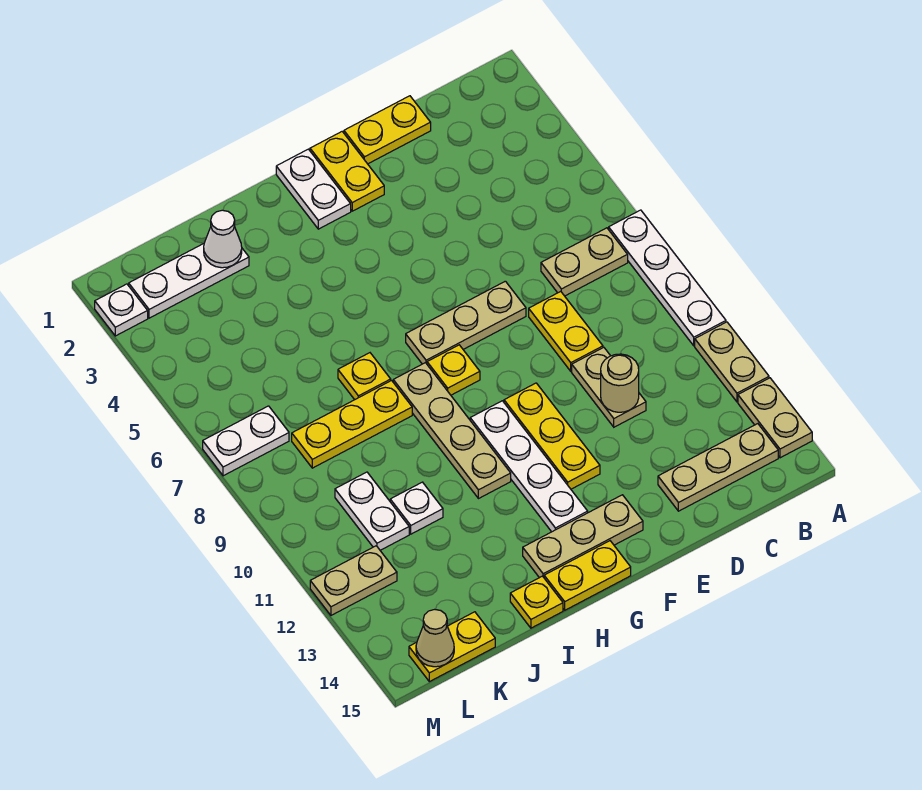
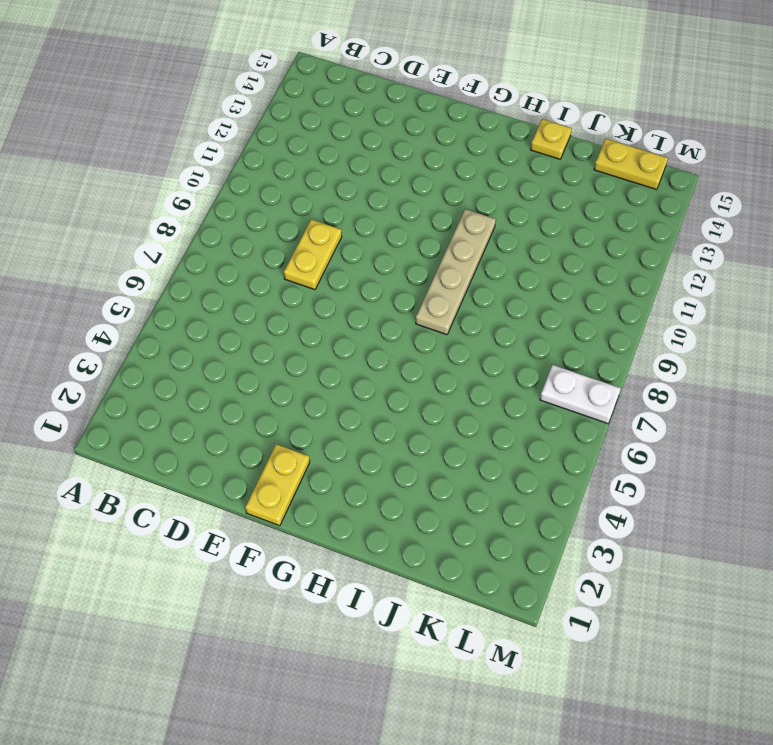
none -> white plate A7:A10 level 1
none -> tan plate A11:A12 level 1
none -> tan plate A13:A14 level 1
none -> tan plate B7:C7 level 1

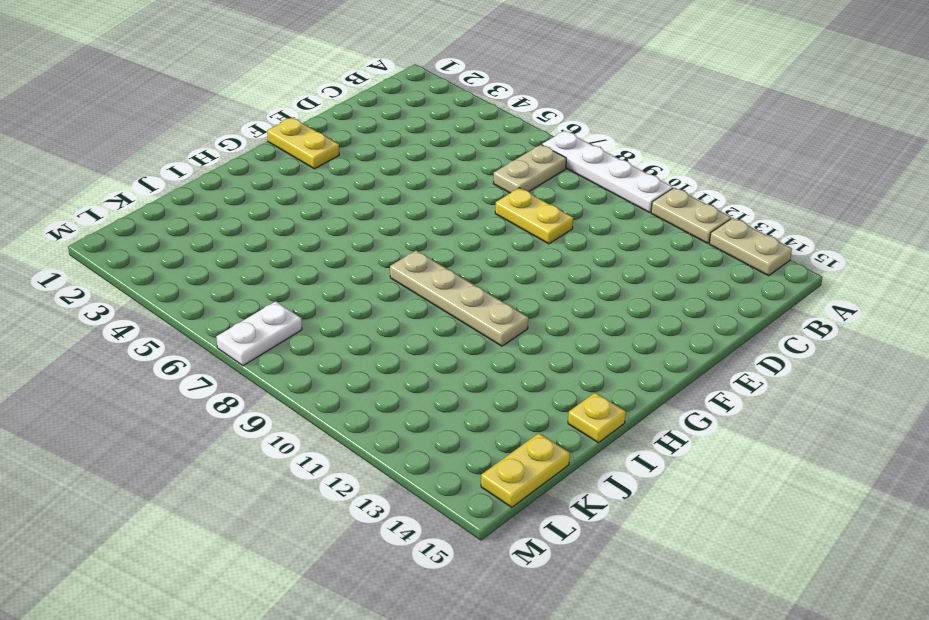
none -> tan plate B14:D14 level 1
none -> yellow plate D1:E1 level 1
none -> tan plate D10:D11 level 1
none -> tan plate E7:G7 level 1

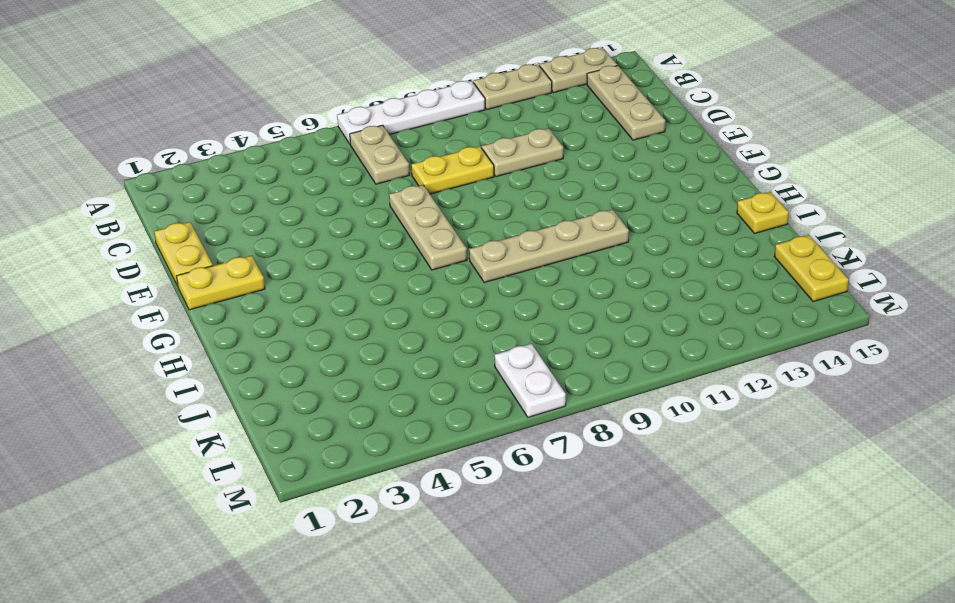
none -> yellow plate F10:F12 level 1
none -> tan plate F14:H14 level 1
none -> white plate G1:G2 level 1
none -> yellow plate G8 level 1

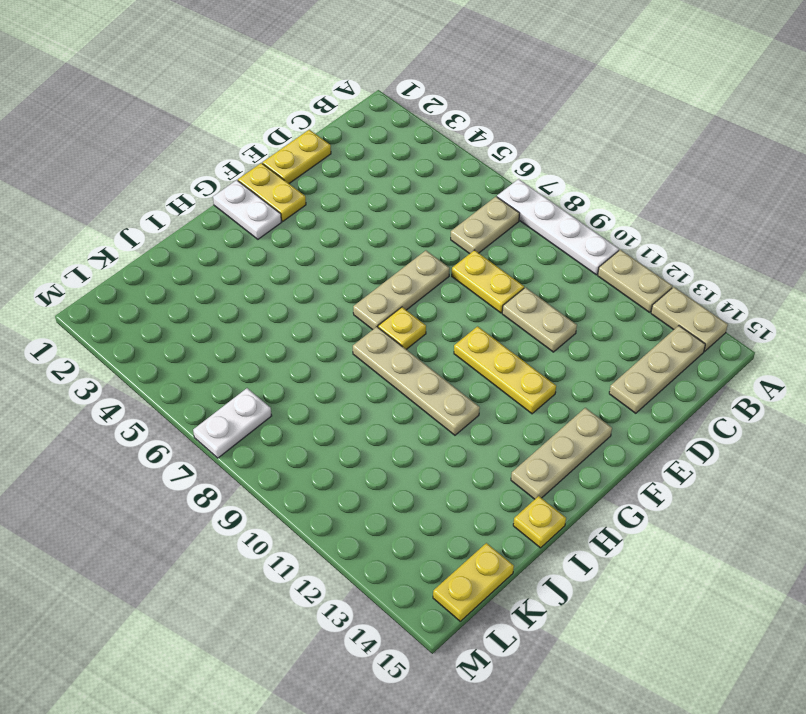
none -> white plate G10:G13 level 1
none -> yellow plate G15:H15 level 1
none -> yellow plate I7 level 1
none -> yellow plate I8:K8 level 1

